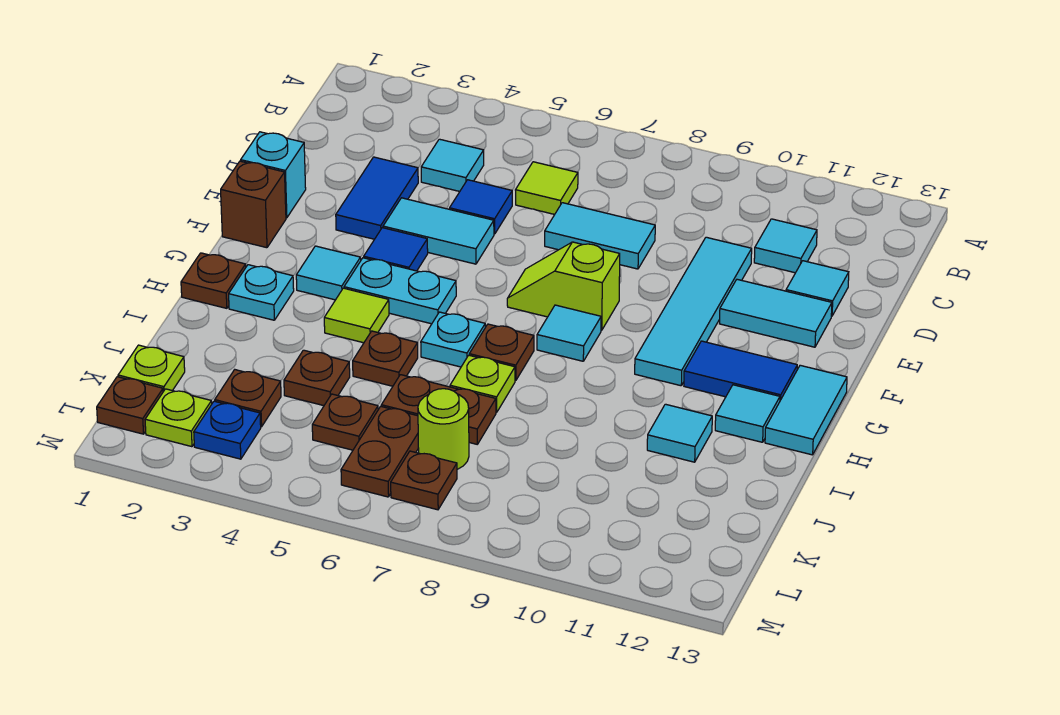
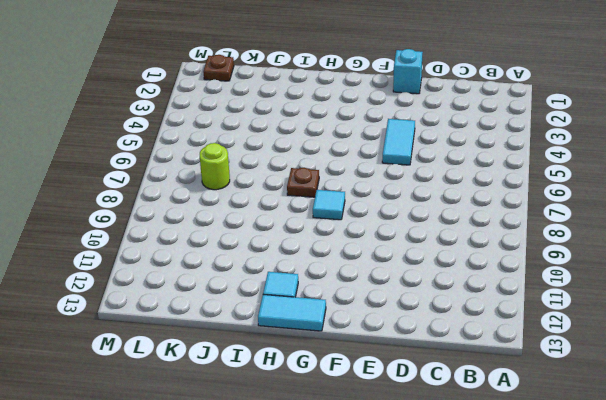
none -> cyan tile C4 level 1
none -> lime tile C6 level 1
none -> cyan tile C11 level 1
none -> blue tile D3:E3 level 1

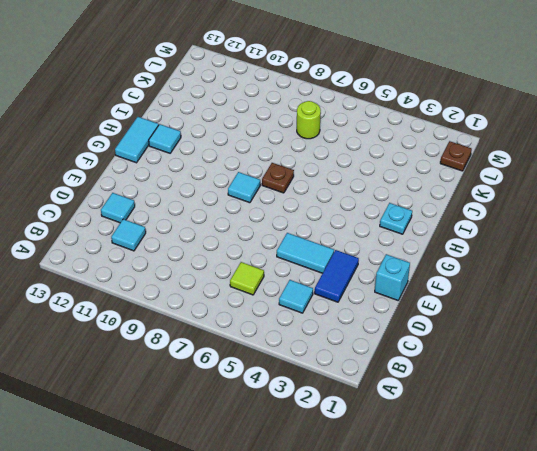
none -> blue tile D5 level 1
none -> cyan tile D7:D8 level 1
none -> cyan tile D10:G10 level 1
none -> cyan tile E11:E12 level 1

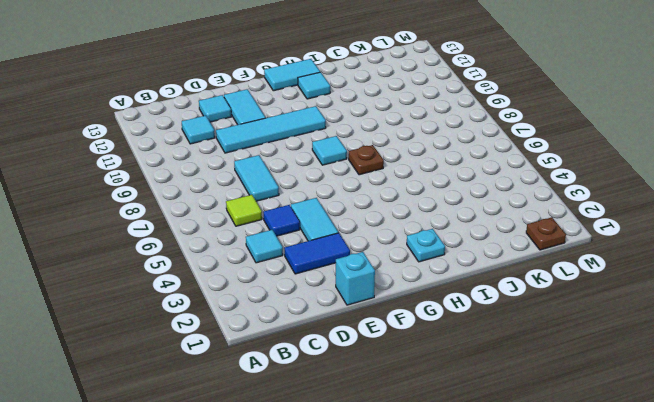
none -> brown brick F1 level 1
none -> blue tile F4 level 1
none -> lime slope F7:F8 level 1 top 8
none -> cyan tile G3 level 1

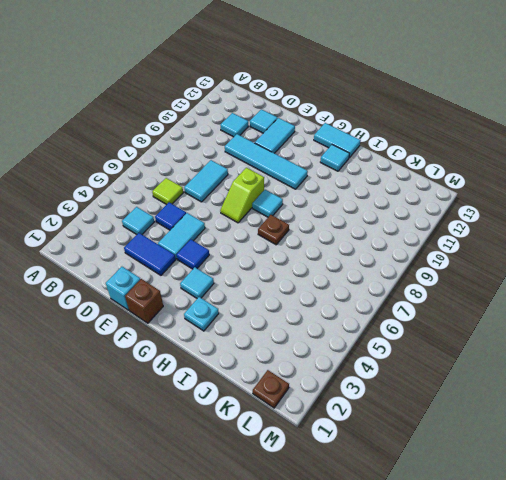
none -> cyan plate G4:G5 level 1
none -> blue tile G11:G12 level 1
none -> brown plate H1 level 1
none -> lime tile H4 level 1

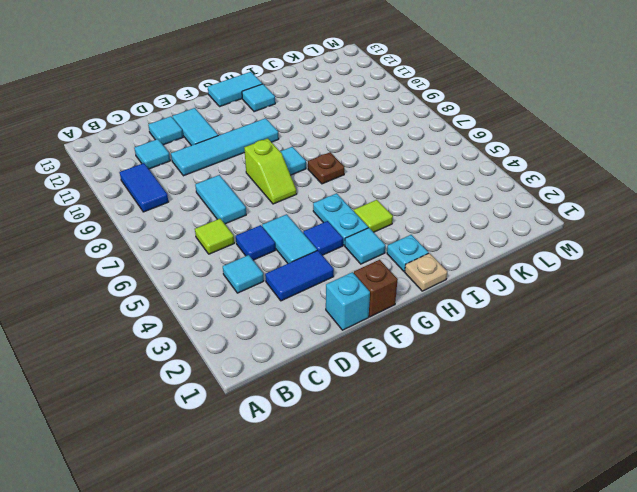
blue tile B9:B10 level 1 -> blue tile G11:G12 level 1
tan plate H1 level 1 -> brown plate H1 level 1
none -> cyan plate H6 level 1
none -> brown plate I5 level 1
none -> lime plate I7 level 1
none -> cyan tile I11 level 1

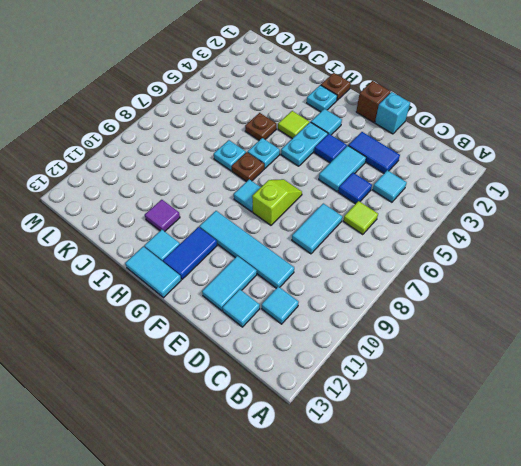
cyan plate I7 level 1 -> lime plate I7 level 1
purple tile I11 level 1 -> cyan tile I11 level 1
none -> brown plate J4 level 1
none -> brown plate J6:J7 level 1
none -> lime plate K1 level 1
none -> brown plate K3 level 1

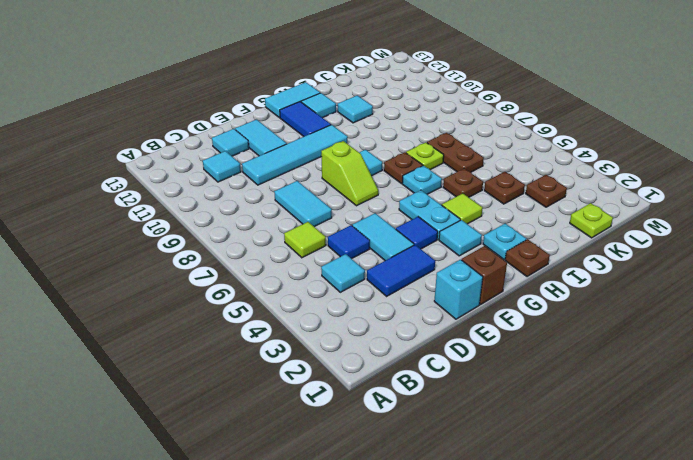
none -> brown plate K5 level 1
none -> brown plate K6:L6 level 1
none -> lime round brick K7 level 1
none -> brown plate L1 level 1

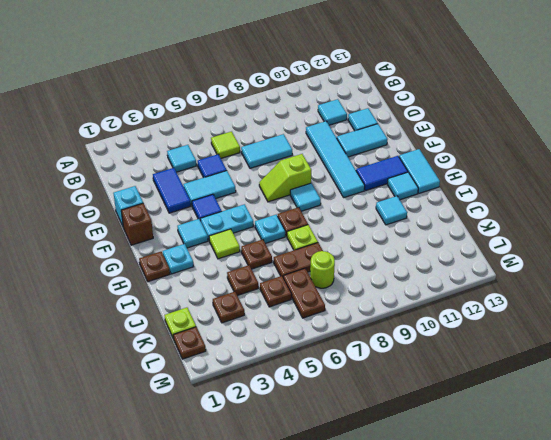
none -> lime plate L2 level 1
none -> blue plate L3 level 1
none -> brown plate L7 level 1

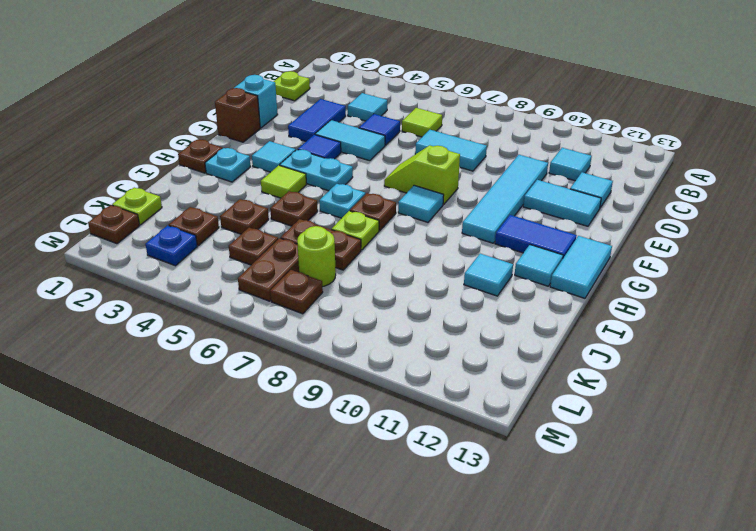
lime plate C1 level 1 -> lime plate L2 level 1

